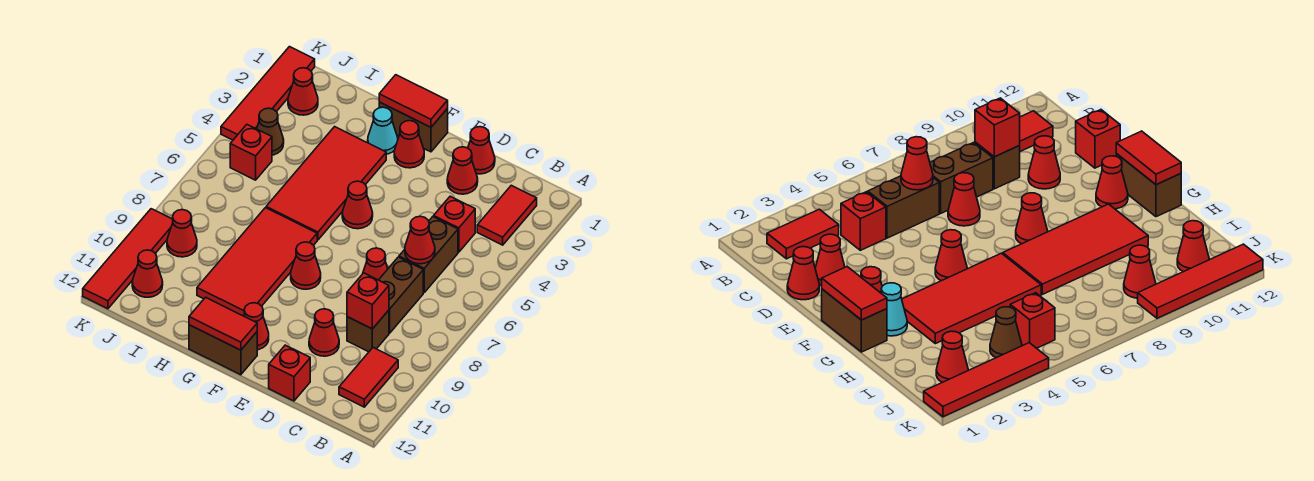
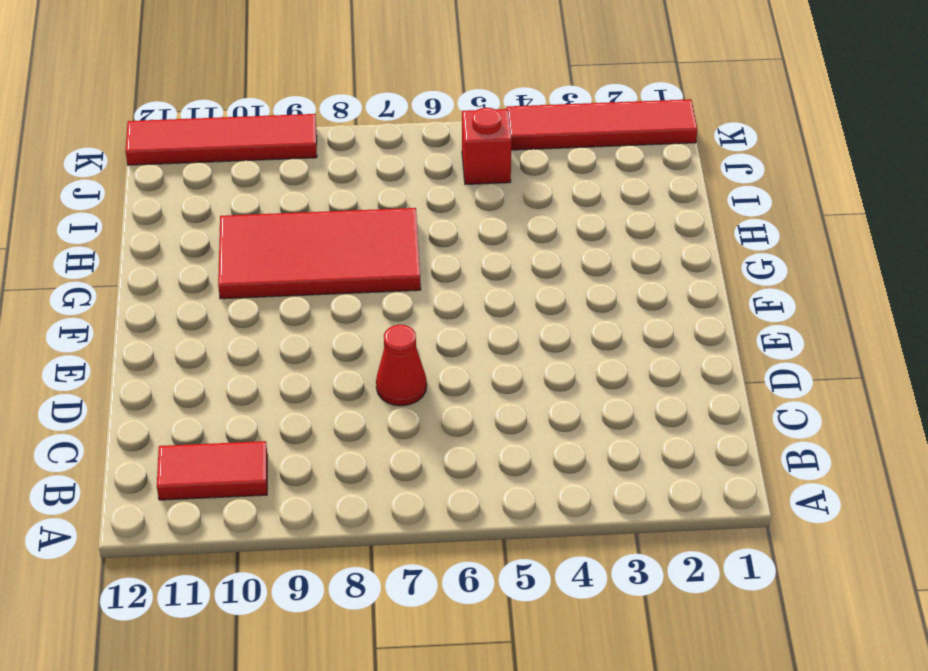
none -> red tile B2:B3 level 1
none -> red brick C4 level 1
none -> brown brick C5:C6 level 1
none -> brown brick C7:C8 level 1

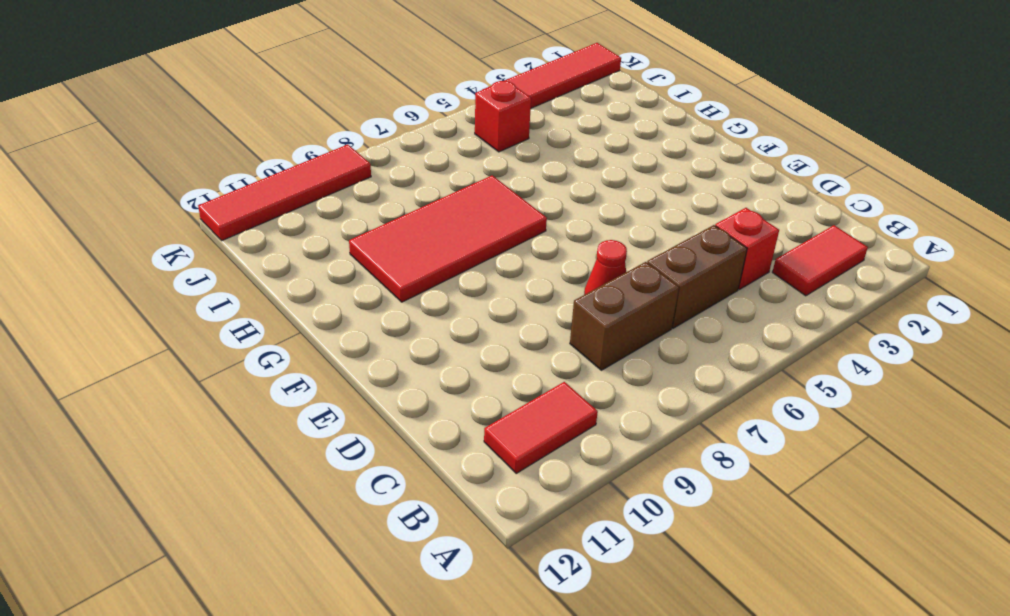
none -> brown brick C9 level 1
none -> red cone D1 level 1
none -> red cone D2 level 1
none -> red cone D10 level 1

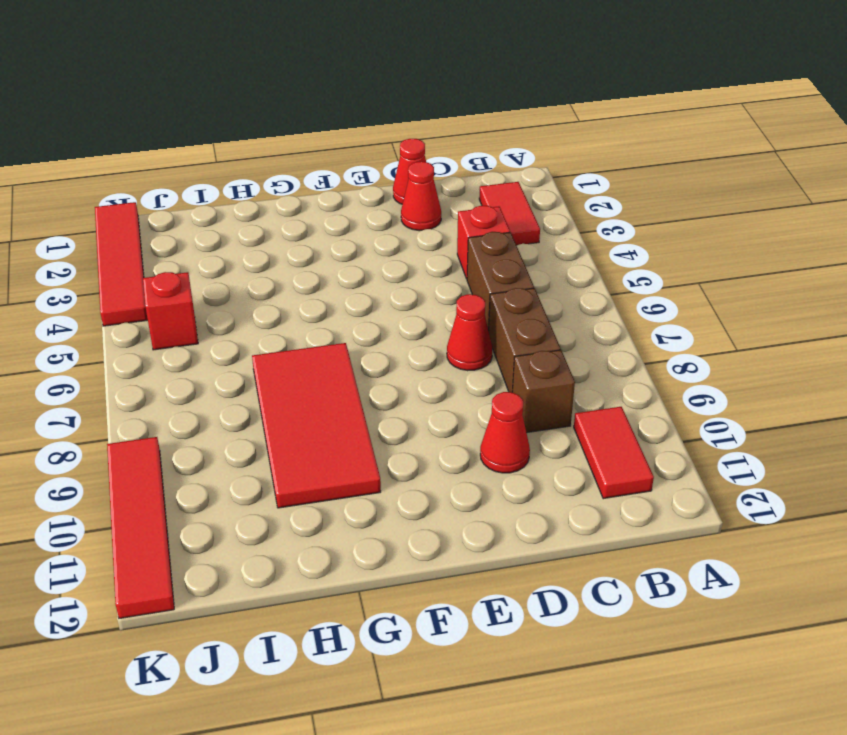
none -> red brick D12 level 1
none -> brown brick F1:G1 level 1
none -> red cone F2 level 1
none -> red cone F5 level 1

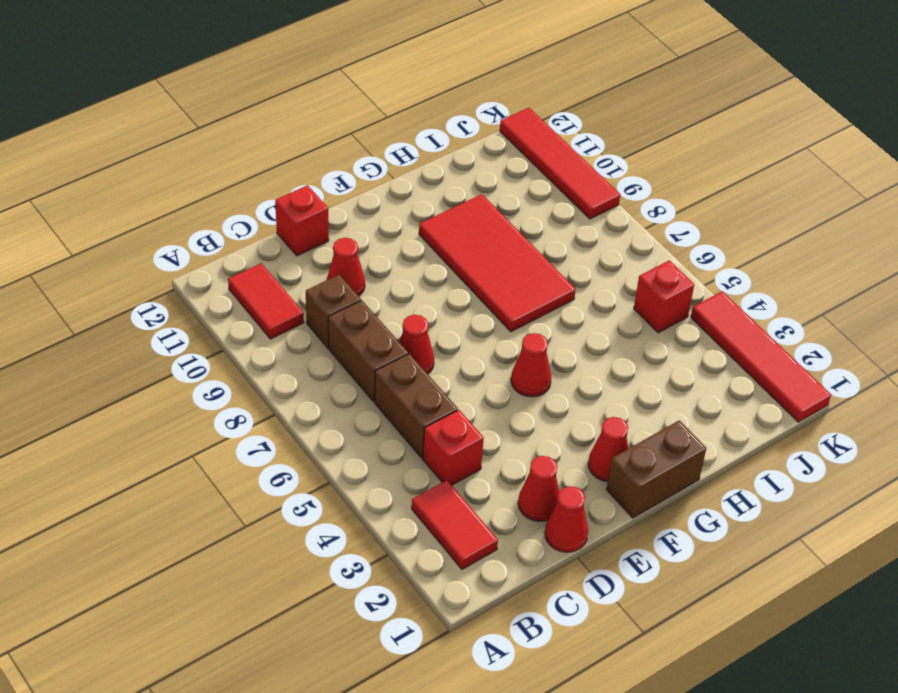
none -> red cone F8 level 1
none -> red cone F11 level 1
none -> brown brick F12:G12 level 1
none -> cyan cone G2 level 1

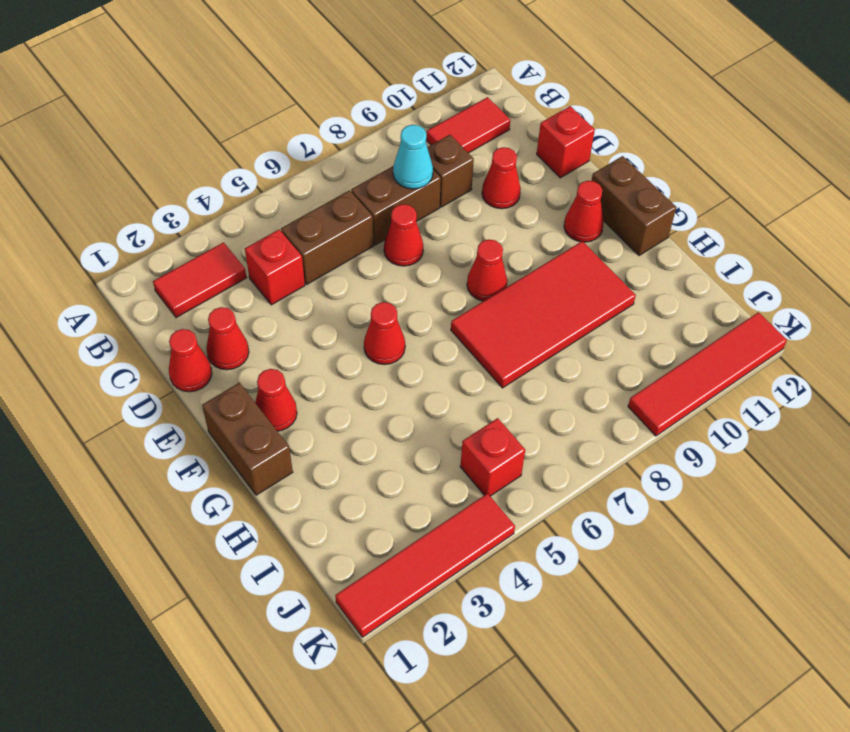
cyan cone C8 level 2 -> cyan cone G2 level 1
none -> red tile G3:H6 level 1
none -> red cone J2 level 1
none -> brown cone J4 level 1
none -> red cone J9 level 1

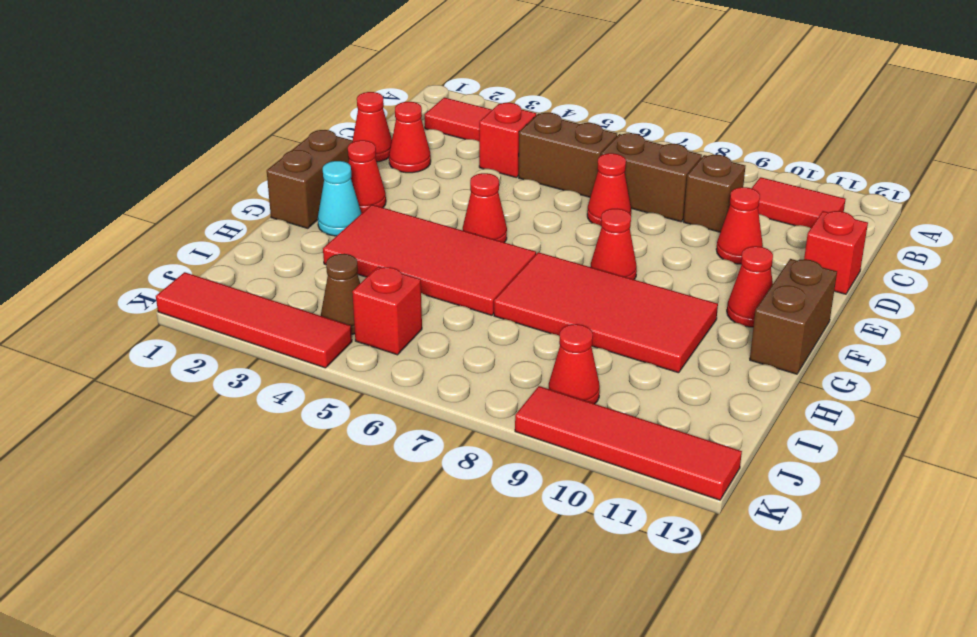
none -> red cone J2 level 1
none -> red cone J11 level 1
none -> red cone C6 level 2
none -> red brick C9 level 2

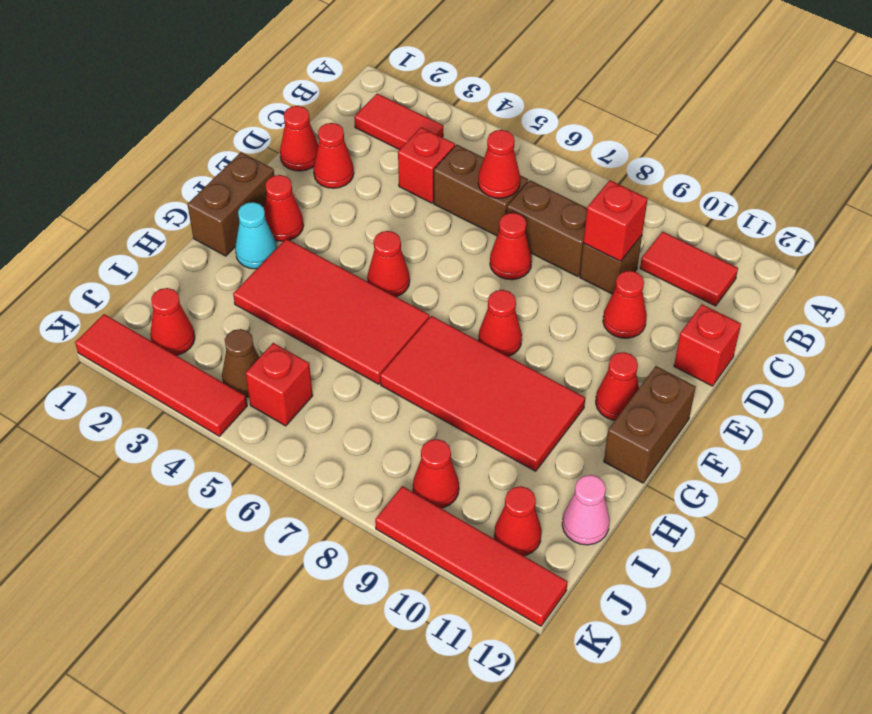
pink cone I12 level 1 -> none
none -> red tile F1:G1 level 2
none -> red tile F12:G12 level 2

